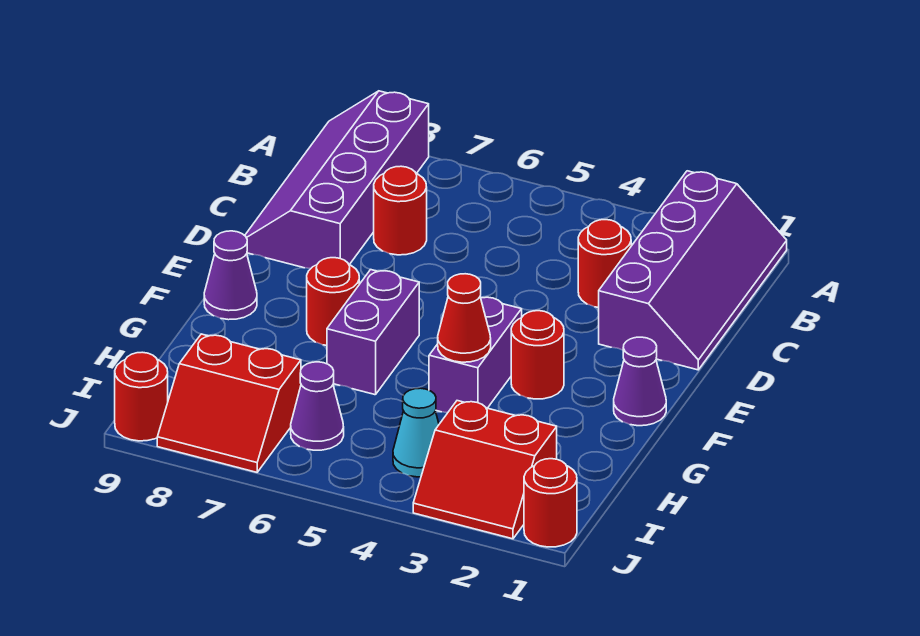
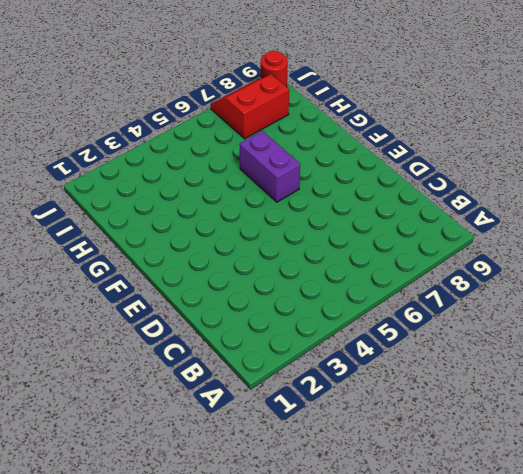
none -> purple slope A1:D2 level 1 top 2
none -> purple slope A8:D9 level 1 top 8
none -> red round brick C3 level 1

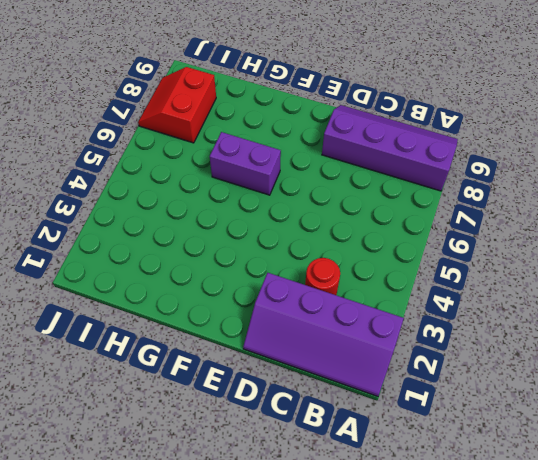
none -> red round brick C7 level 1
none -> purple cone F1 level 1
none -> red round brick F3 level 1

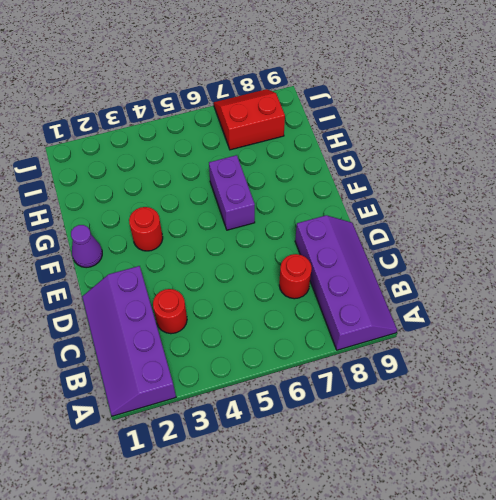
none -> purple brick F4:G4 level 1
none -> red round brick F7 level 1
none -> purple cone F9 level 1

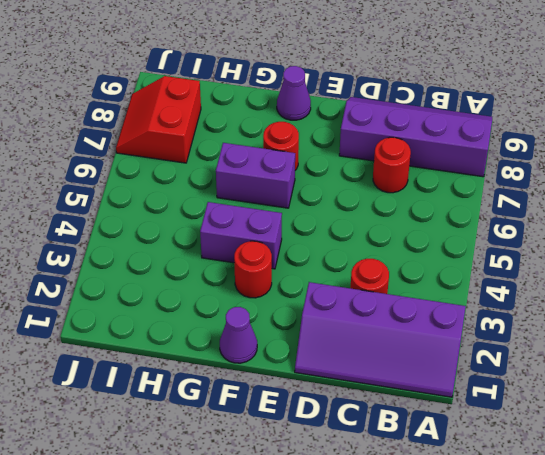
none -> red slope I2:J3 level 1 top I
none -> cyan cone I4 level 1
none -> purple cone I6 level 1

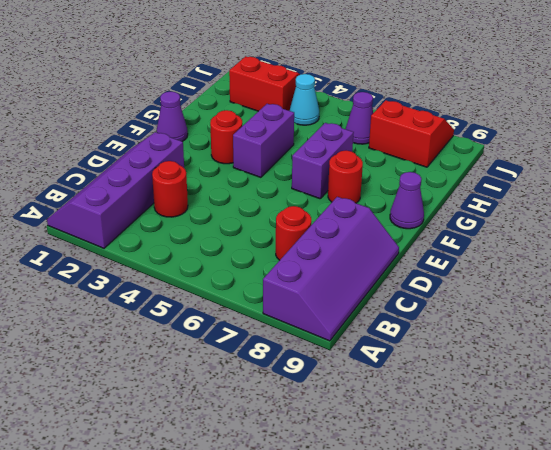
none -> red round brick J1 level 1
none -> red round brick J9 level 1
none -> red cone G4 level 2

